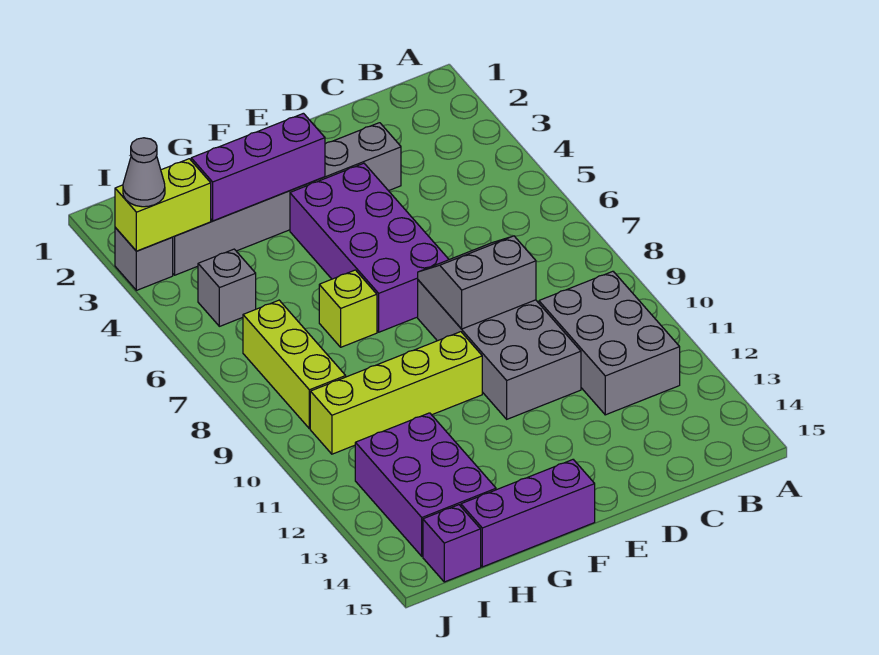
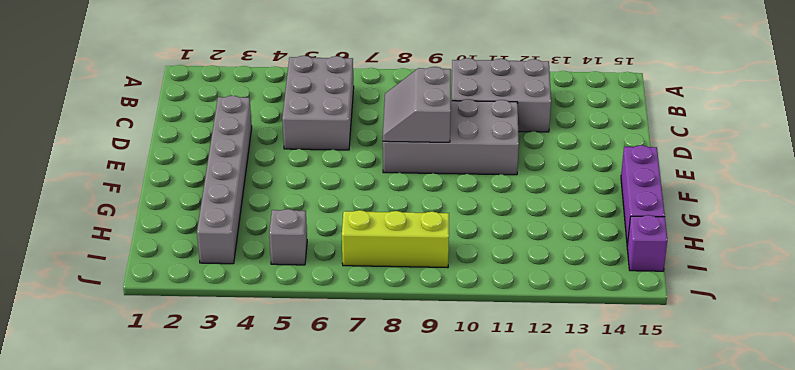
grey brick B5:D6 level 1 -> none
none -> purple brick E4:F7 level 1
none -> lime brick F10:I10 level 1
none -> lime brick G7 level 1

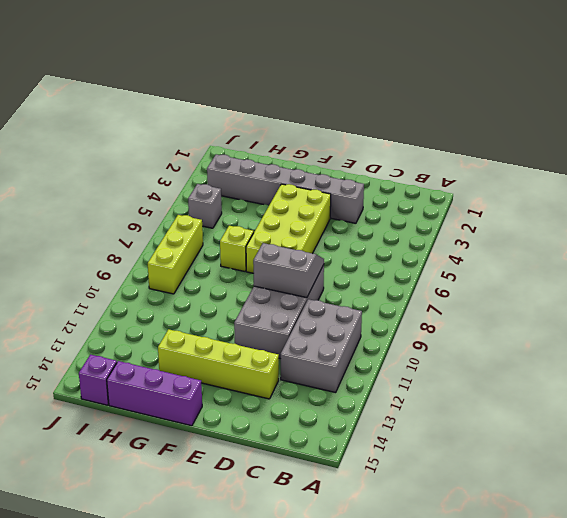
lime brick D13:G13 level 1 -> lime brick F10:I10 level 1
lime brick E4:F7 level 1 -> purple brick E4:F7 level 1
none -> purple brick H12:I14 level 1
none -> grey brick J3 level 1
none -> purple brick F3:H3 level 2

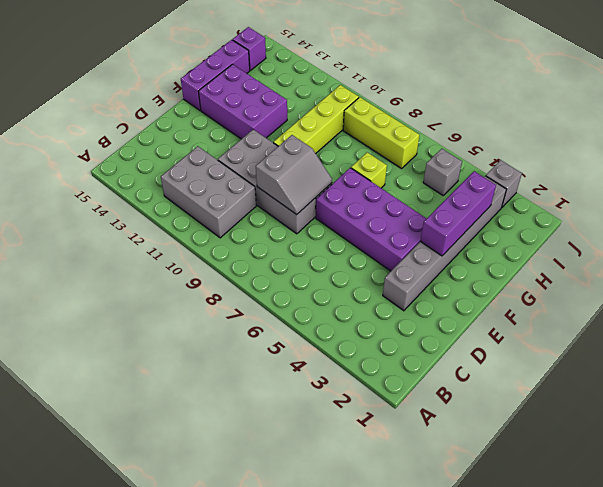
purple brick F12:G14 level 1 -> purple brick H12:I14 level 1
none -> lime brick I3:J3 level 2
none -> grey cone J3 level 3

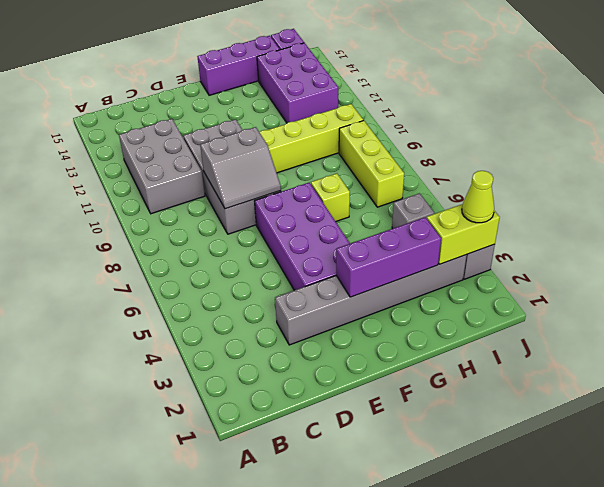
lime cone J3 level 3 -> grey cone J3 level 3

